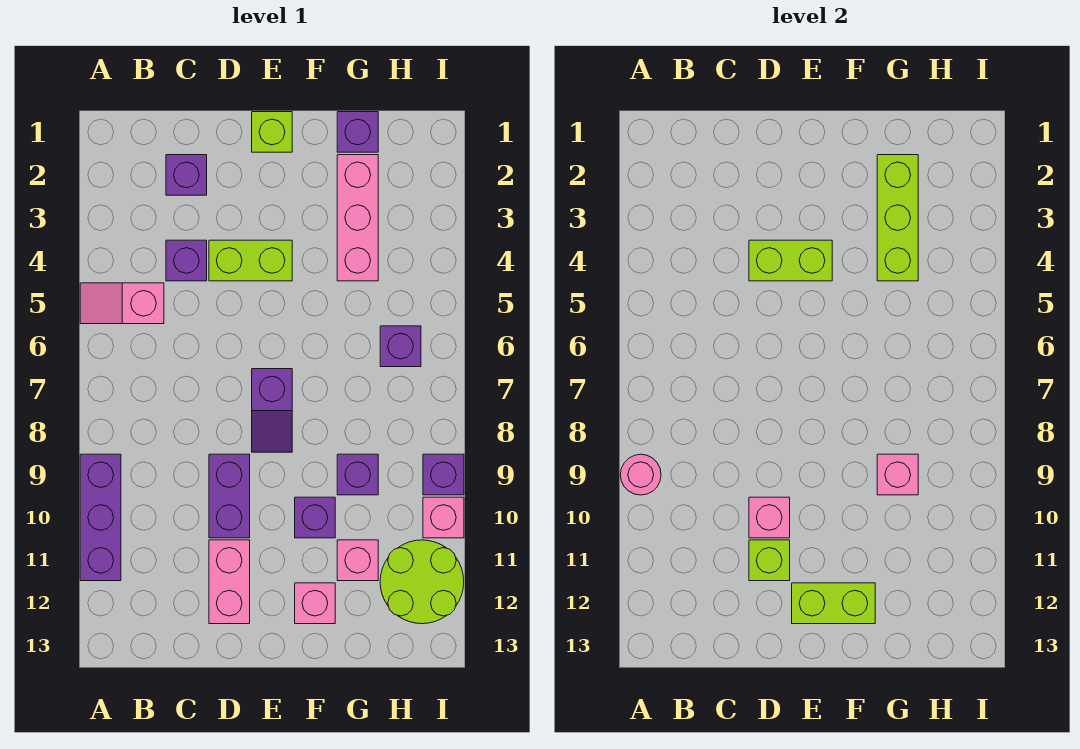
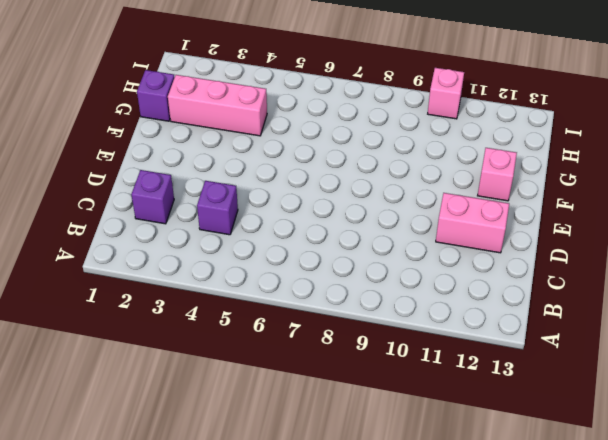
none -> pink slope A5:B5 level 1 top B
none -> purple brick A9:A11 level 1
none -> lime brick D4:E4 level 1

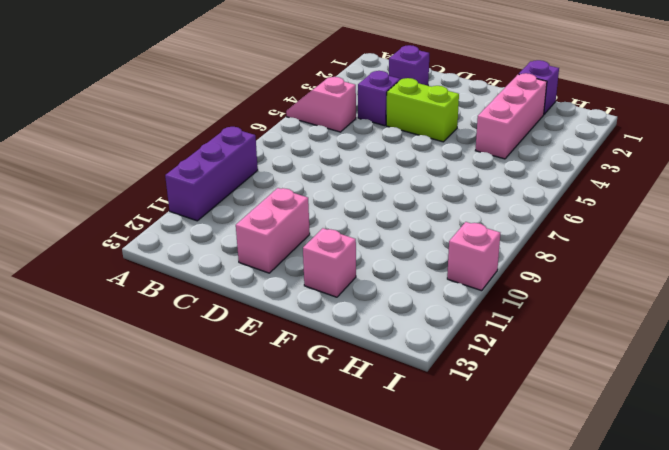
none -> purple brick D9:D10 level 1
none -> lime brick E1 level 1
none -> purple slope E7:E8 level 1 top 7

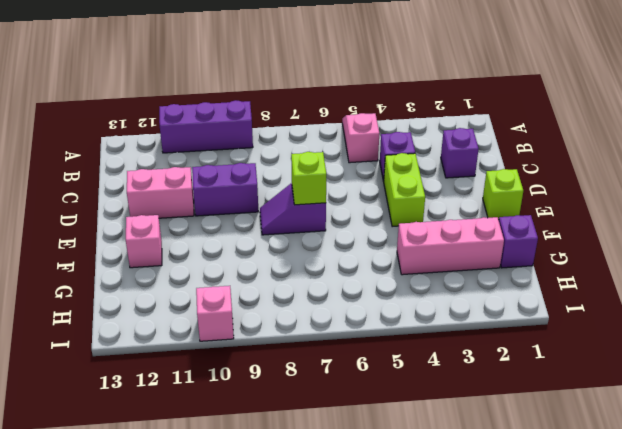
lime brick E7 level 2 -> lime brick D11 level 2
none -> purple brick F10 level 1
none -> purple brick G9 level 1
none -> pink brick G11 level 1

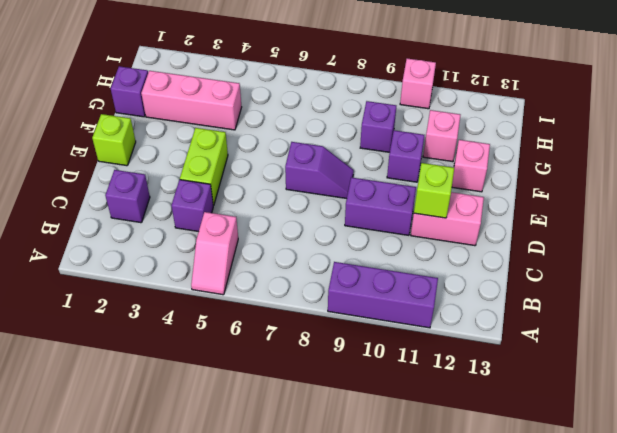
none -> purple brick H6 level 1
none -> lime round brick H11:I12 level 1
none -> purple brick I9 level 1

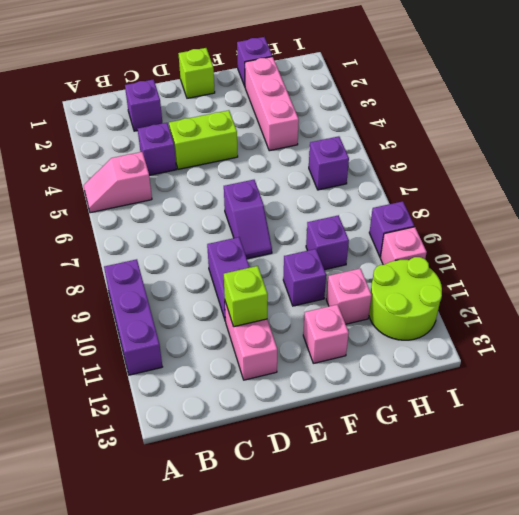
none -> pink round brick A9 level 2
none -> lime brick D4:E4 level 2
none -> pink brick D10 level 2

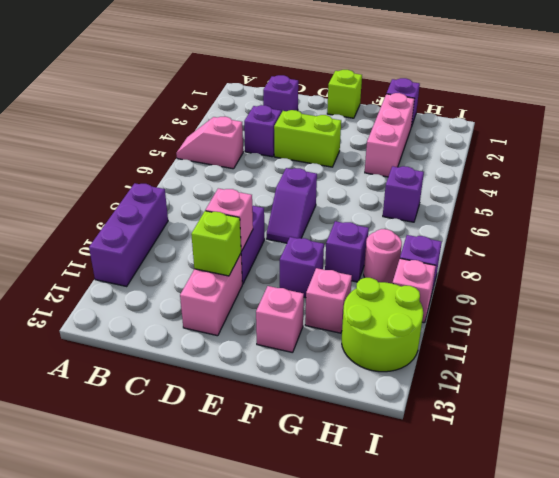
pink round brick H9 level 1 -> pink round brick A9 level 2
none -> lime brick D4:E4 level 2
none -> lime brick E12:F12 level 2
none -> lime brick G2:G4 level 2

